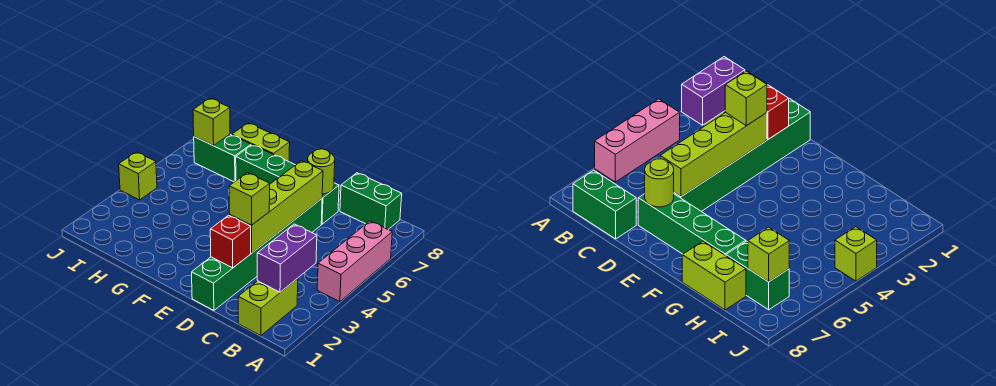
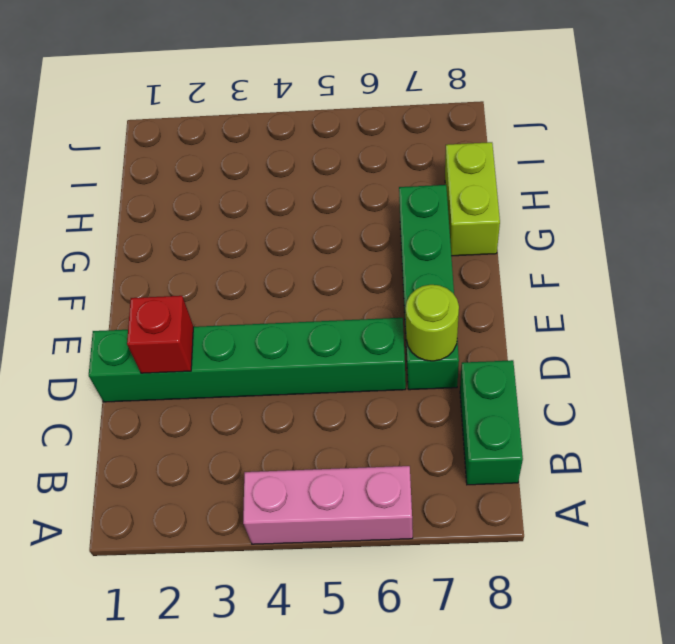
none -> lime brick B1:B2 level 1
none -> green brick H7:I7 level 1
none -> lime brick J4 level 1

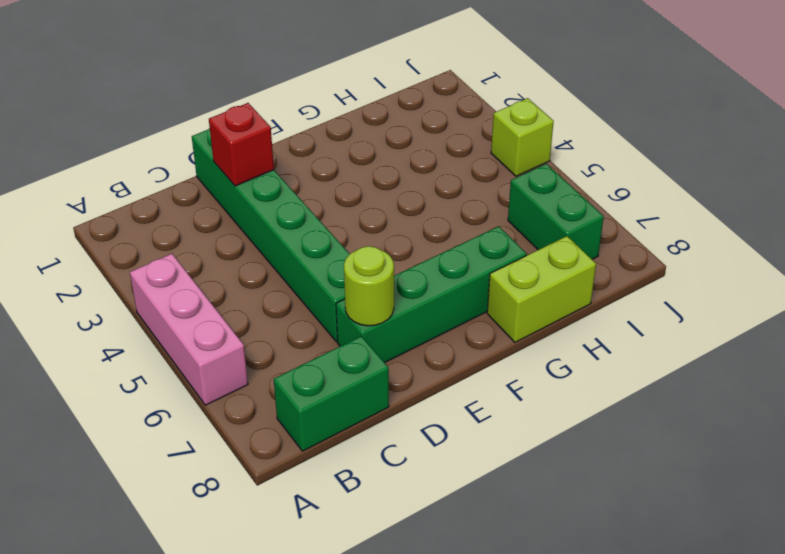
green brick I6:I7 level 1 -> green brick H7:I7 level 1
none -> lime brick B1:B2 level 1
none -> purple brick B2:B3 level 2
none -> lime brick D3:D6 level 2

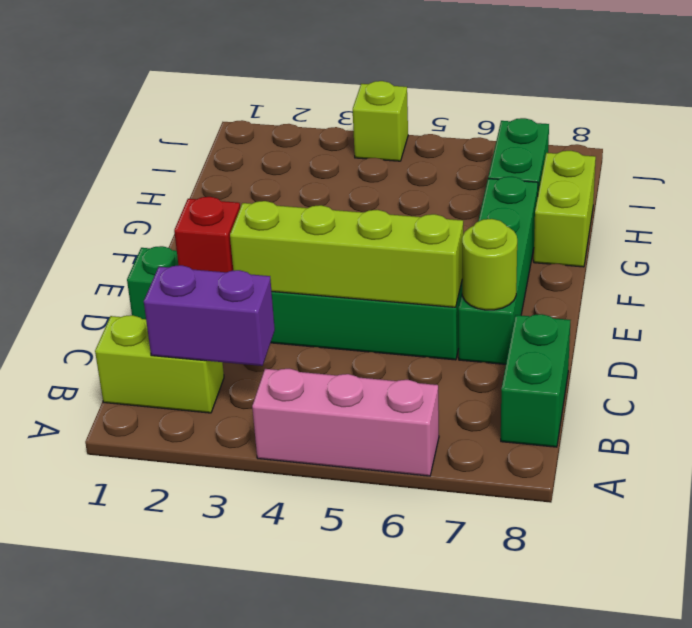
none -> lime brick I7 level 2
none -> lime brick D3 level 3

